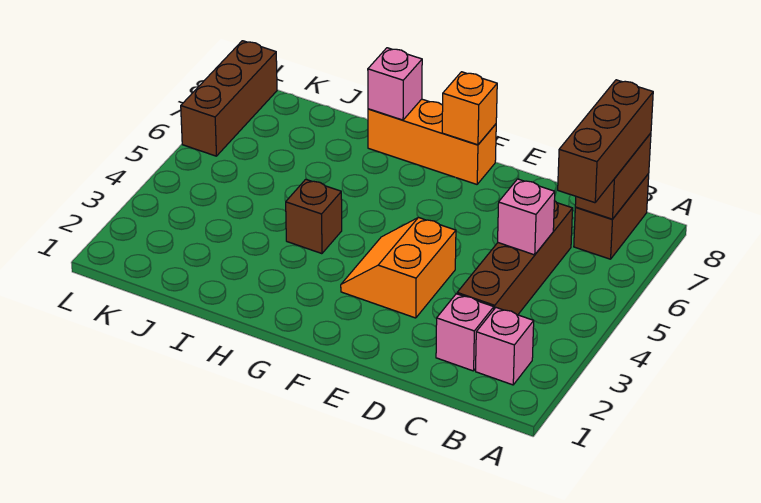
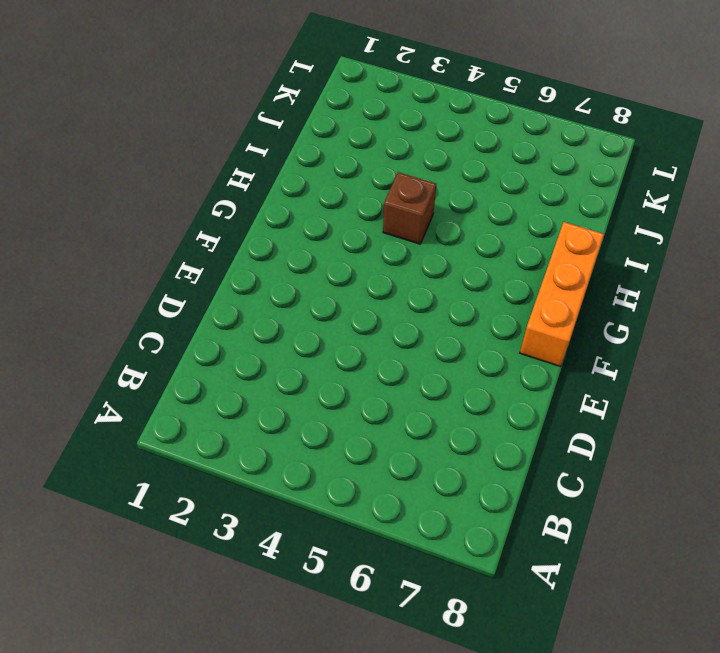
none -> pink brick B2 level 1
none -> brown brick B7:B8 level 1
none -> pink brick C2 level 1

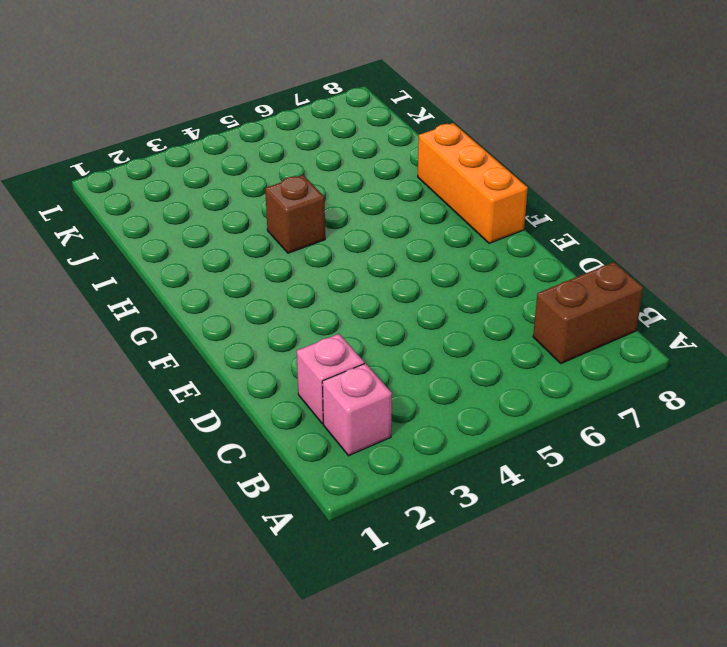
none -> brown brick C3:C6 level 1
none -> orange slope E3:F4 level 1 top E
none -> brown brick L6:L8 level 1

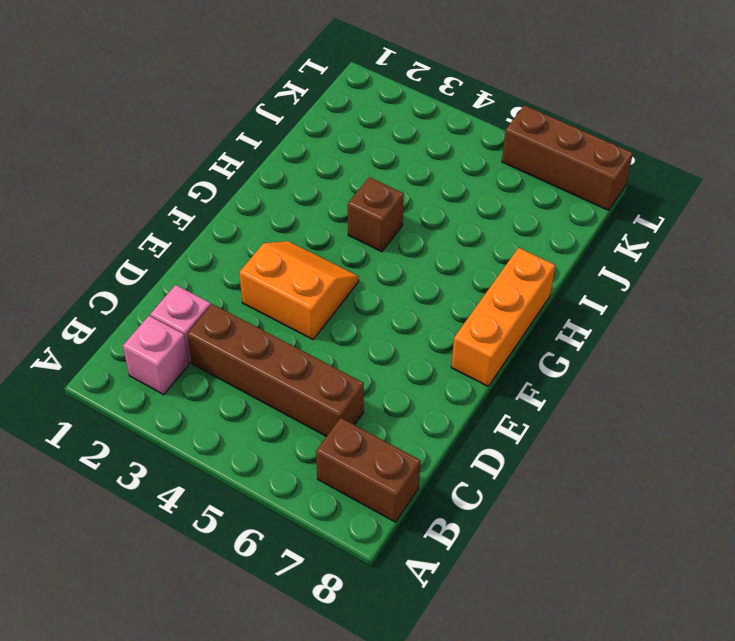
none -> brown brick B7:B8 level 2
none -> pink brick C5 level 2
none -> orange brick F8 level 2

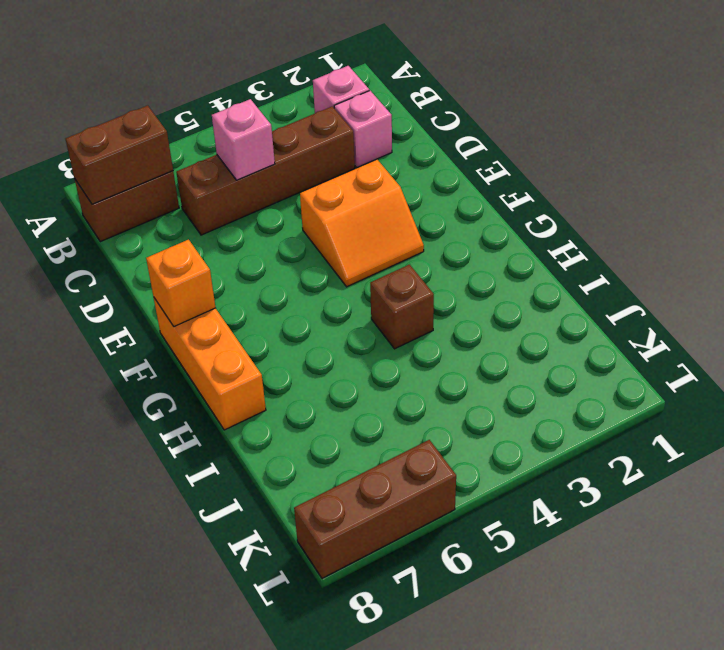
none -> pink brick H8 level 2
none -> brown brick B6:B8 level 3

